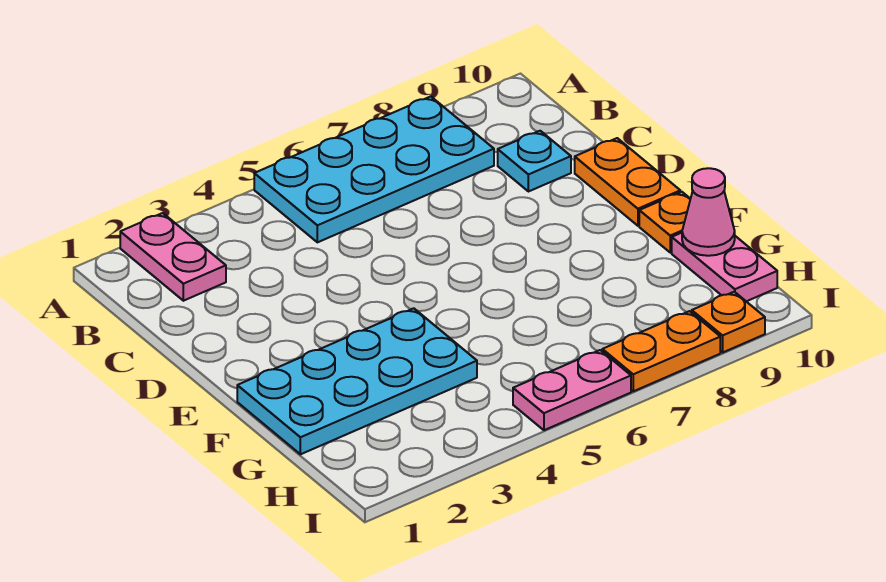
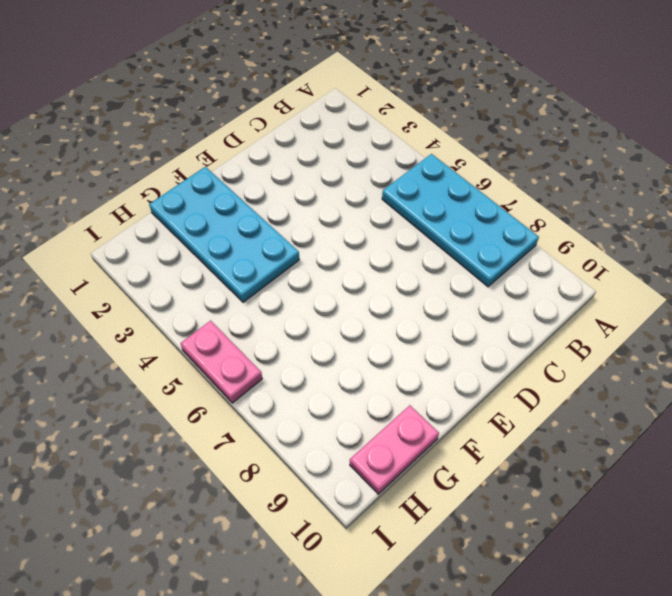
none -> pink plate A2:B2 level 1
none -> cyan plate C9 level 1

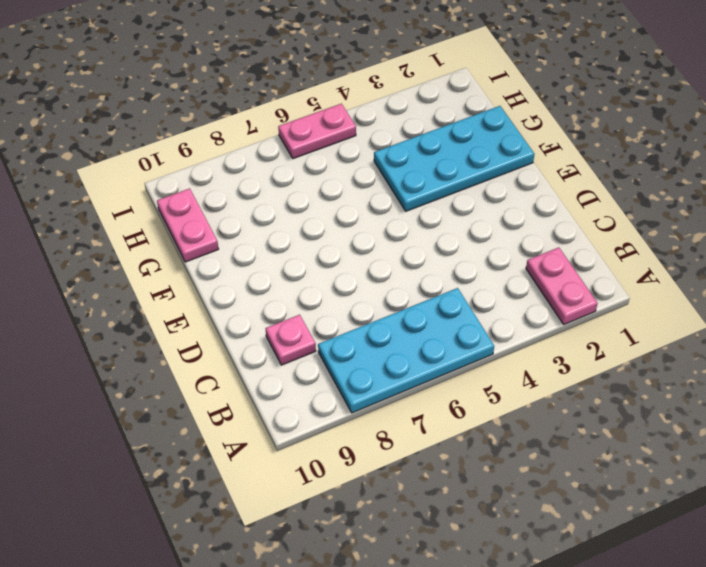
pink plate C9 level 1 -> cyan plate C9 level 1
none -> orange plate D10:E10 level 1
none -> orange plate F10 level 1

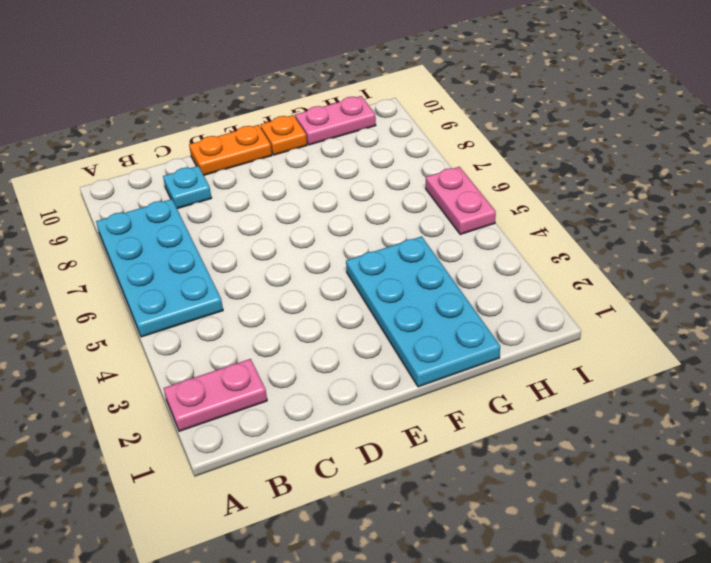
none -> orange plate I7:I8 level 1
none -> orange plate I9 level 1

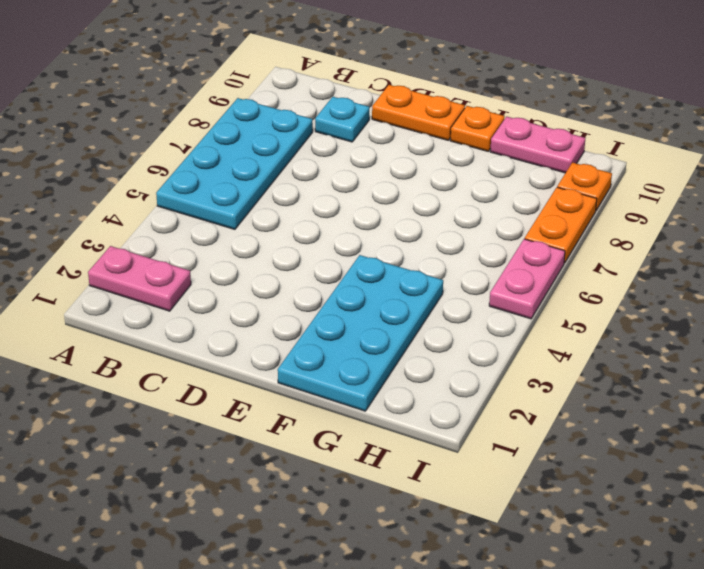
none -> pink cone G10 level 2

